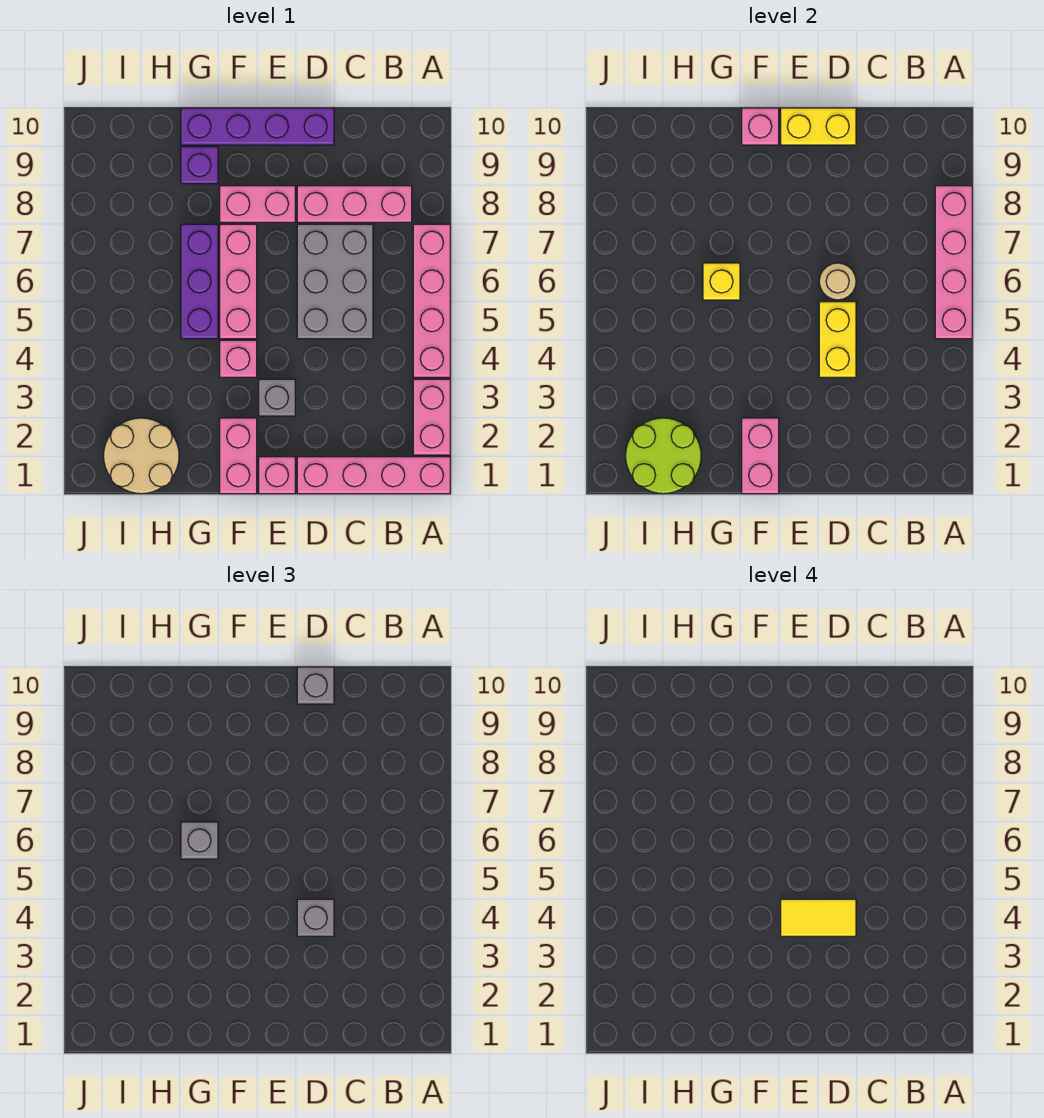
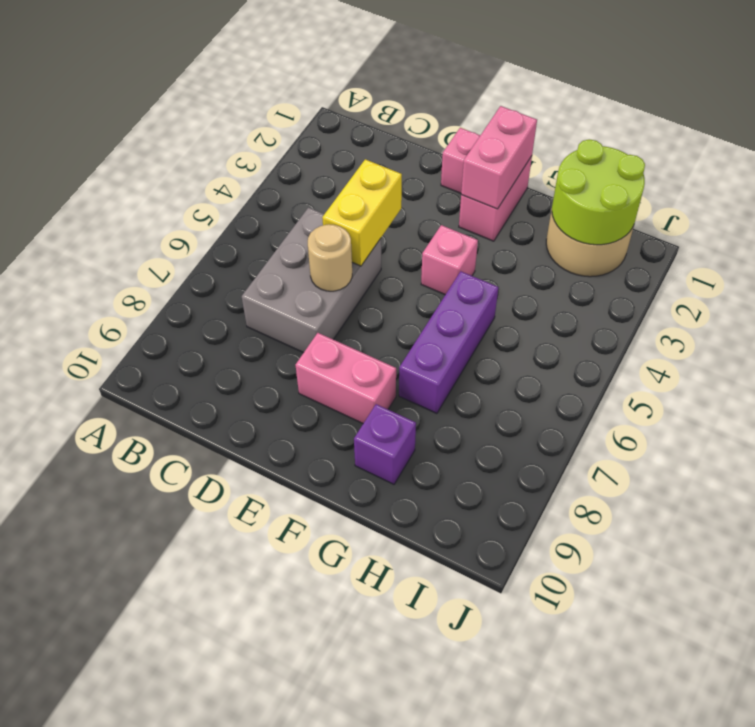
none -> pink brick A1:D1 level 1
none -> pink brick A2:A3 level 1
none -> pink brick A4:A7 level 1

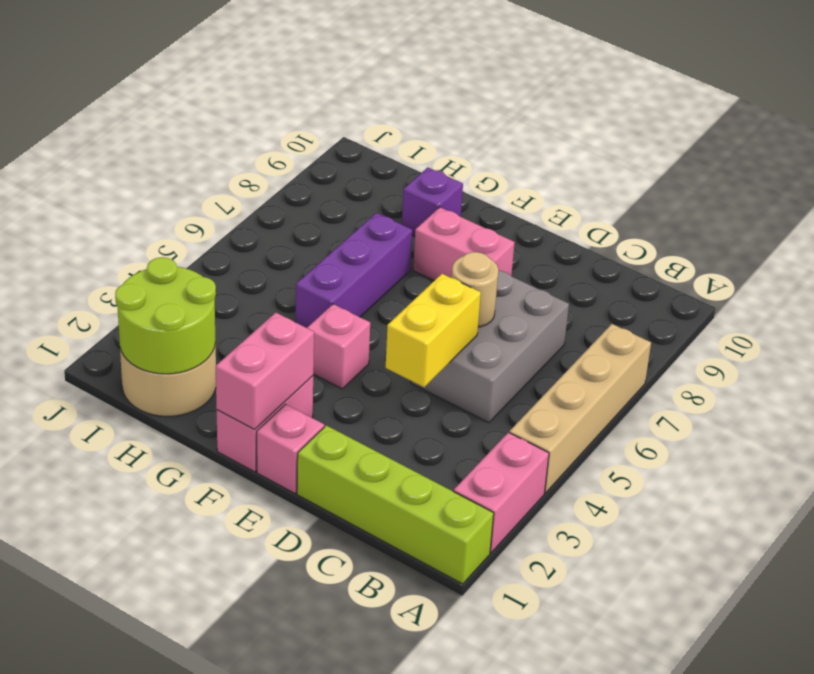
lime brick A1:D1 level 1 -> pink brick A1:D1 level 1
tan brick A4:A7 level 1 -> pink brick A4:A7 level 1
none -> pink brick B8:D8 level 1
none -> purple brick D10:G10 level 1
none -> grey brick E3 level 1

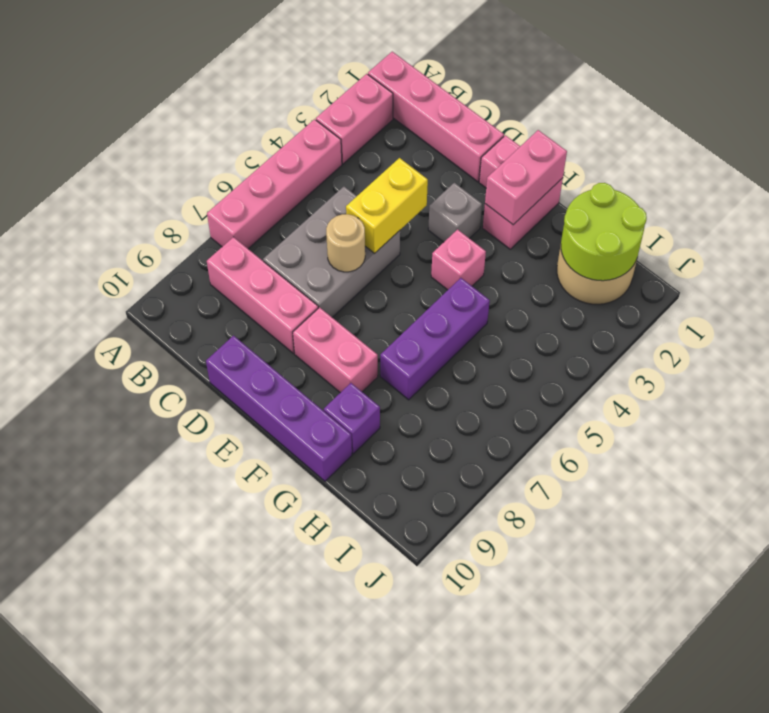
none -> pink brick F5:F7 level 1
none -> pink brick A5:A8 level 2
none -> yellow brick D10:E10 level 2

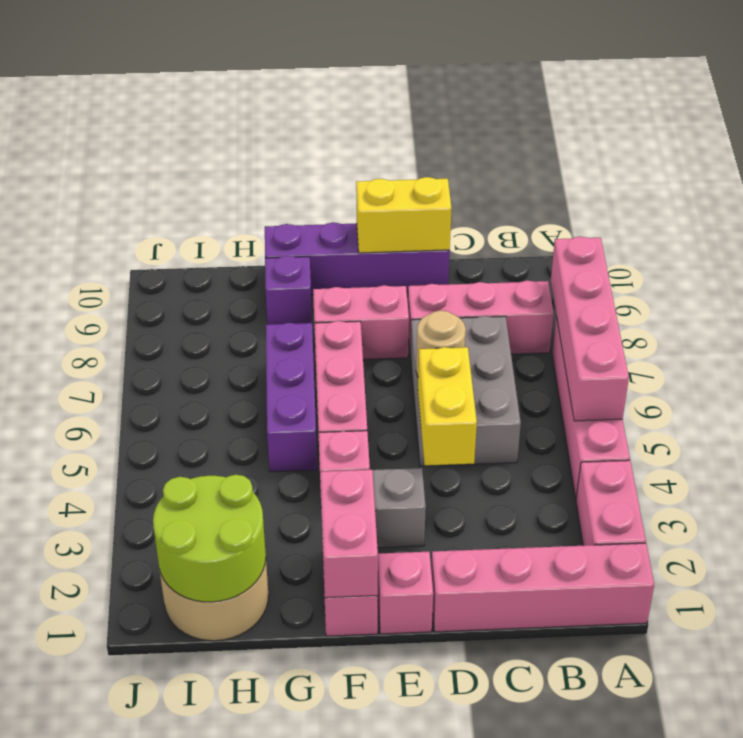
none -> pink brick F10 level 2
none -> yellow brick G6 level 2
none -> grey brick D4 level 3

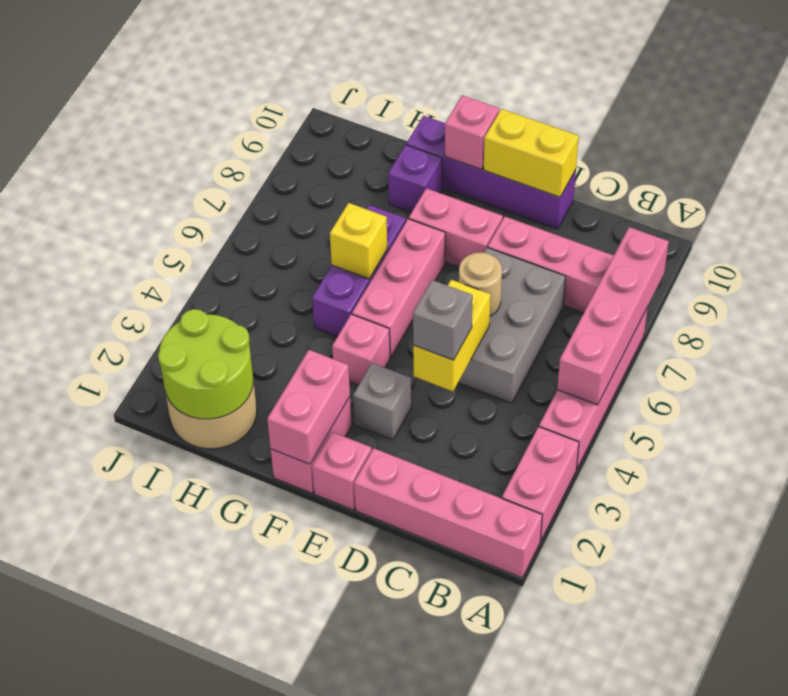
none -> grey brick D10 level 3
none -> grey brick G6 level 3
none -> yellow tile D4:E4 level 4

